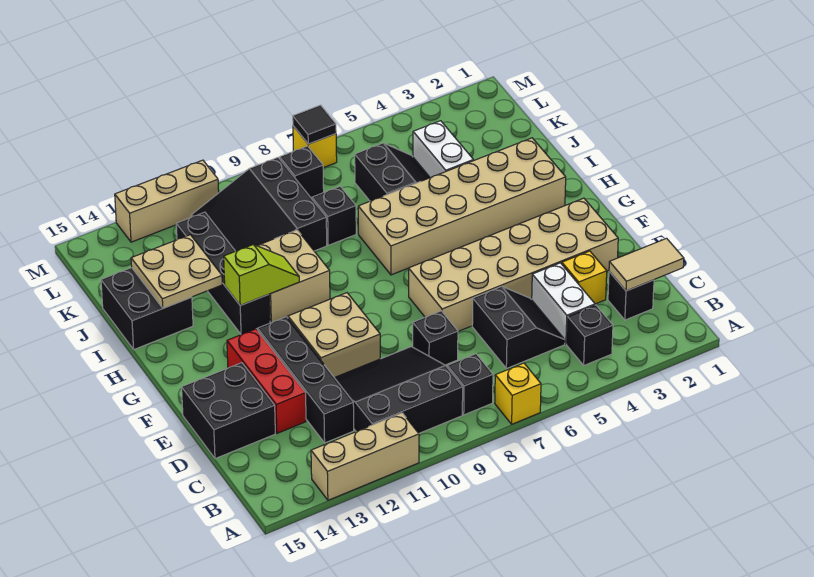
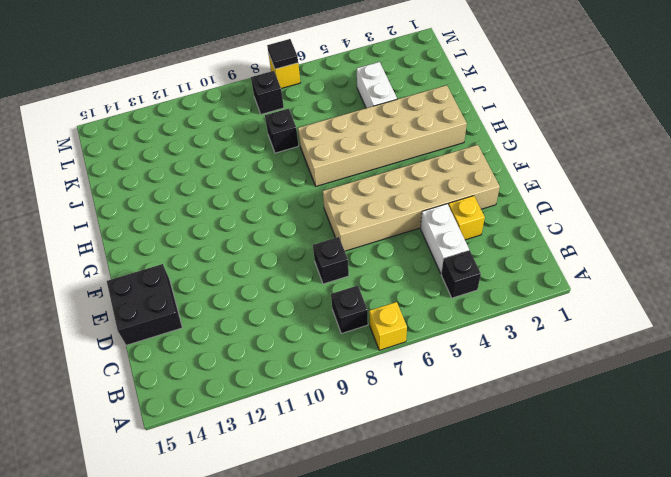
none -> tan brick A11:A13 level 1
none -> black slope B9:D11 level 1 top B
none -> black brick C2 level 1
none -> black slope C5:D6 level 1 top 6

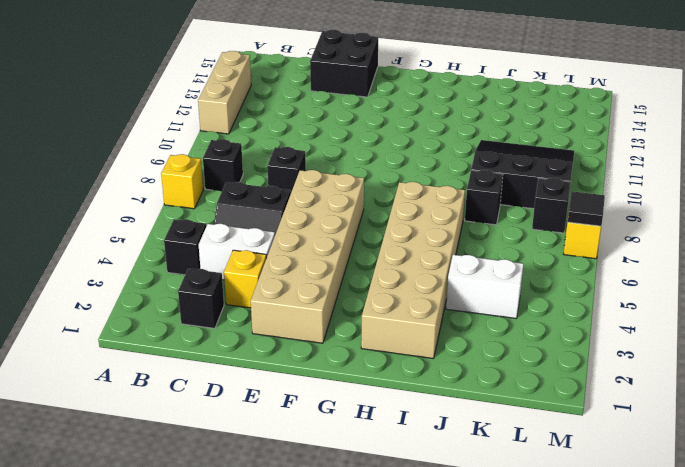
none -> black slope B9:D11 level 1 top B
none -> black brick C12:F12 level 1
none -> red brick D13:F13 level 1
none -> tan brick E10:F11 level 1

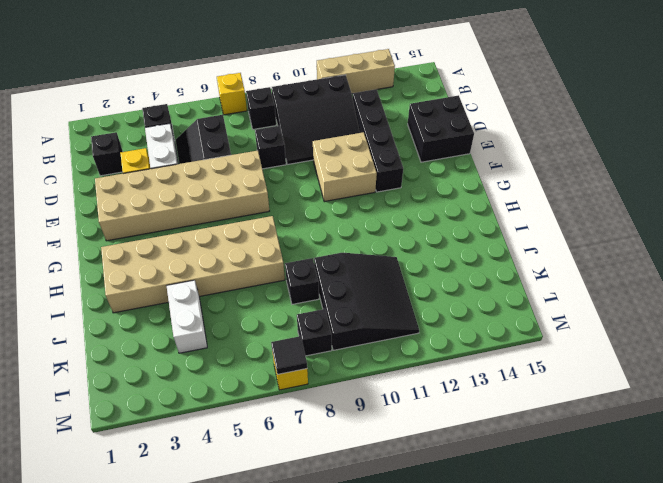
none -> red brick D13:F13 level 1
none -> tan brick H10:I11 level 1
none -> black brick H12:K12 level 1
none -> black brick I14:J15 level 1

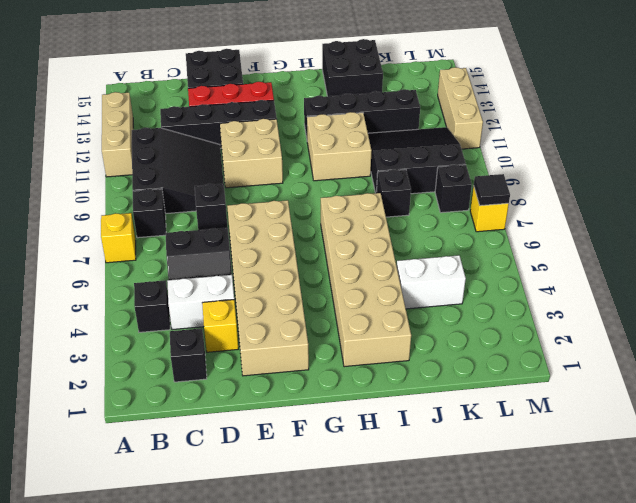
none -> black slope J5:K6 level 1 top 6
none -> tan tile C1:C2 level 2
none -> lime slope H11:H12 level 2 top 12
none -> tan plate I13:J14 level 2

